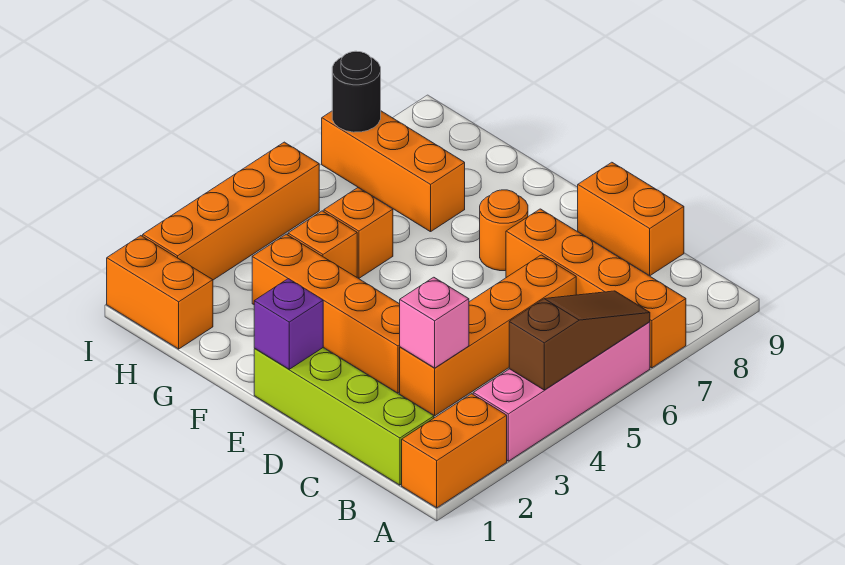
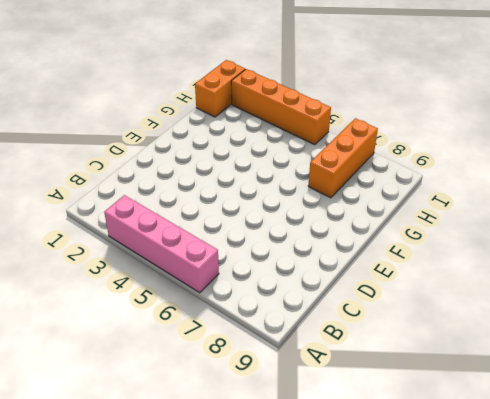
none -> orange brick A1:A2 level 1
none -> orange brick A7:D7 level 1
none -> lime brick B1:E1 level 1

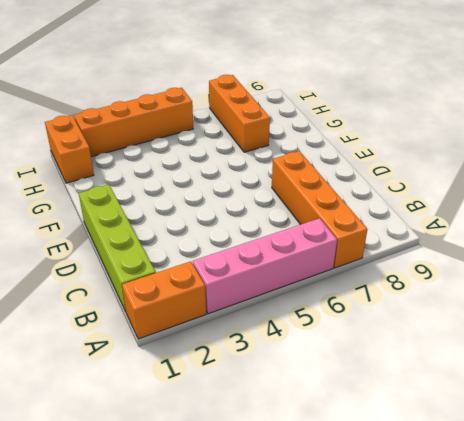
none -> orange brick C3:C6 level 1
none -> orange brick C9:D9 level 1
none -> orange brick D3:G3 level 1

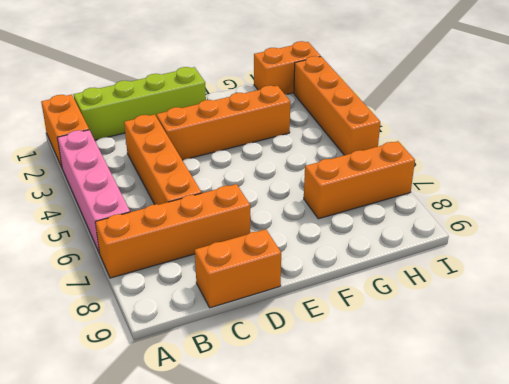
none -> orange round brick E7 level 1
none -> orange brick G4 level 1
none -> orange brick G5 level 1

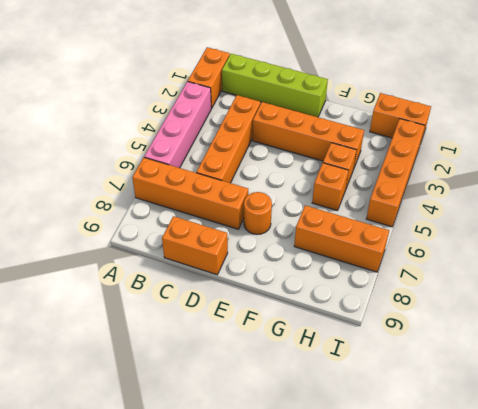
none -> brown slope A4:A6 level 2 top 4
none -> pink brick C3 level 2
none -> purple brick E1 level 2

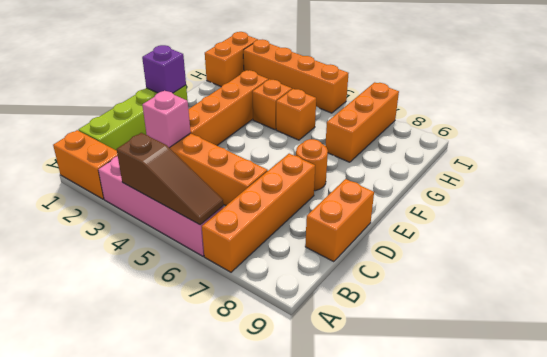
none -> black round brick I7 level 2

